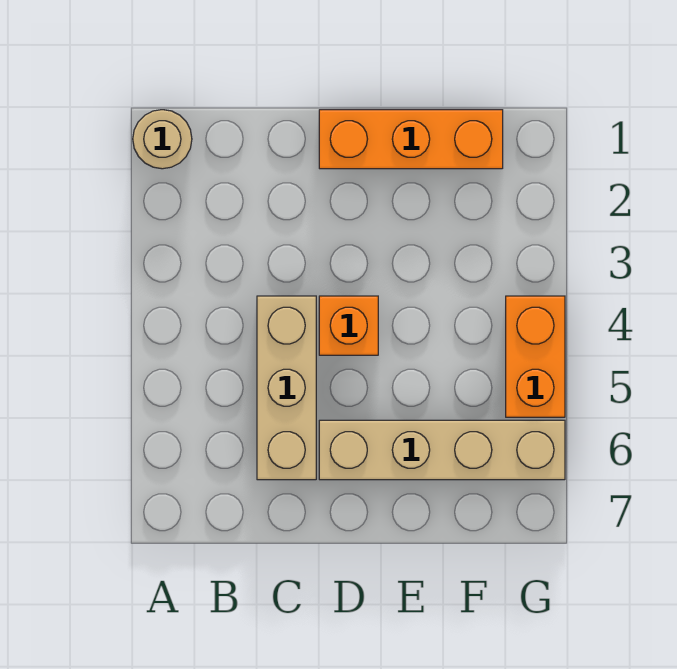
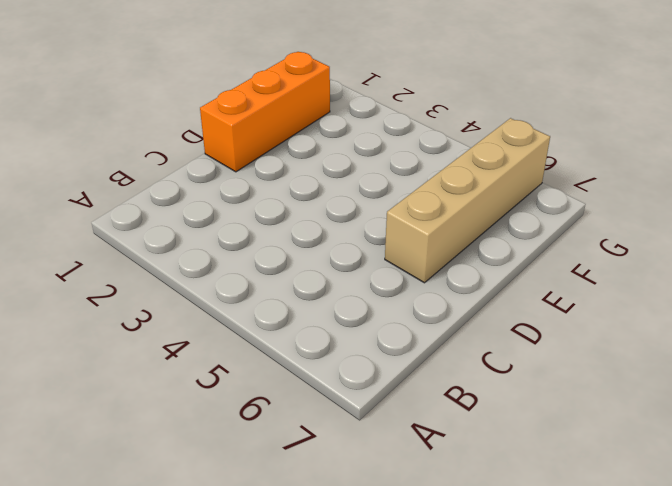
none -> tan round brick A1 level 1
none -> tan brick C4:C6 level 1

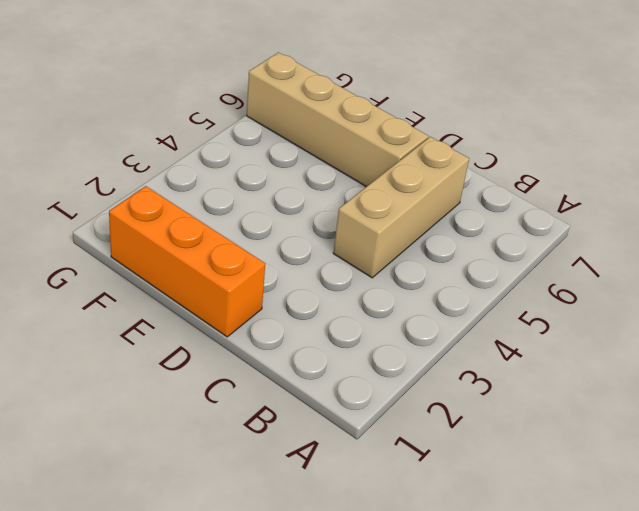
none -> tan round brick A1 level 1
none -> orange brick D4 level 1

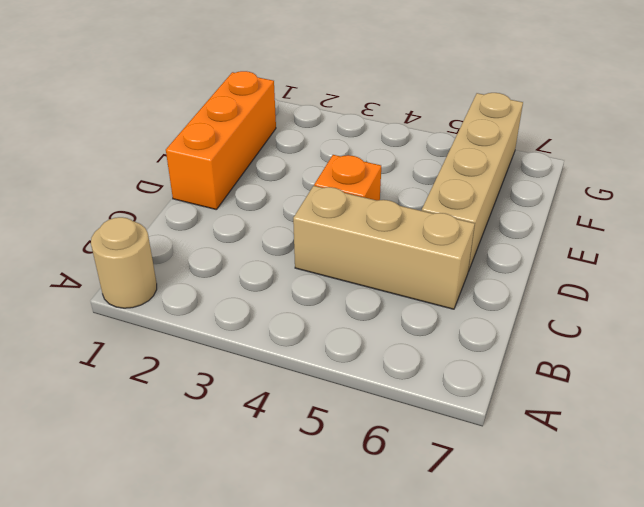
none -> orange brick G4:G5 level 1

